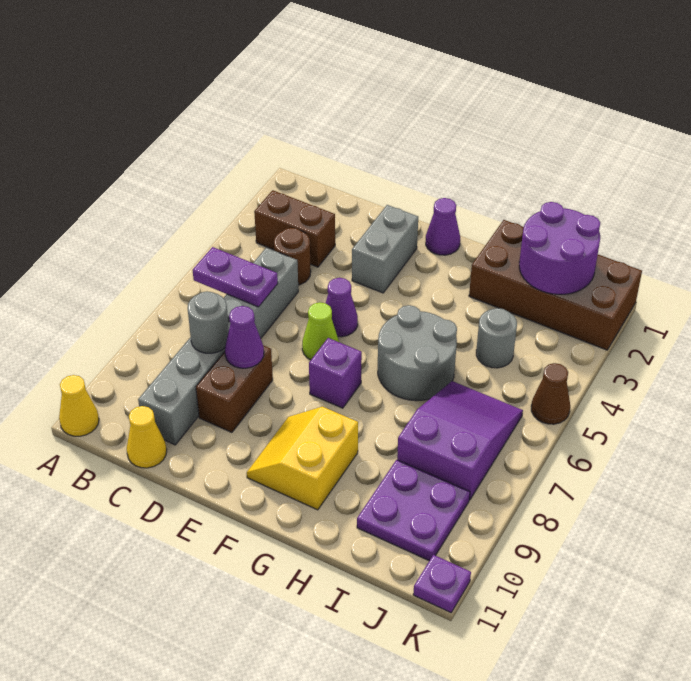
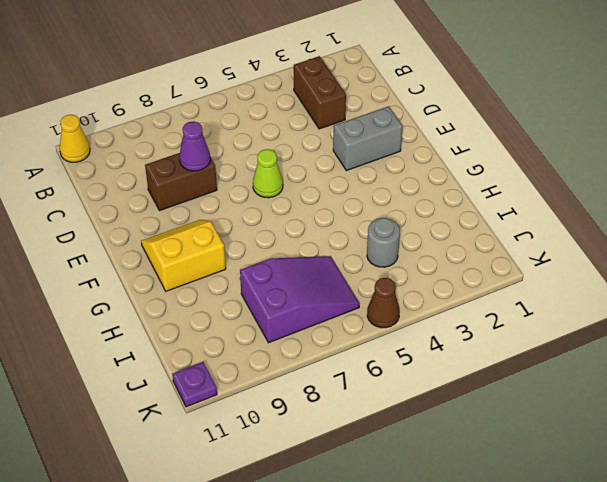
none -> brown round brick C4 level 1
none -> grey brick C5:C10 level 1
none -> yellow cone C11 level 1

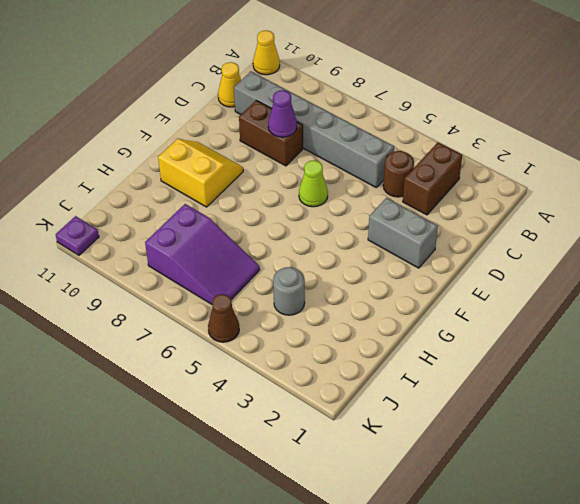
none -> purple cone E5 level 1
none -> purple cone F1 level 1
none -> purple brick F7 level 1

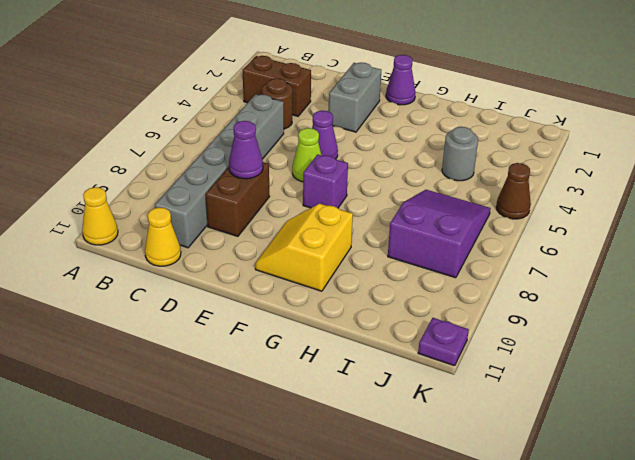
none -> grey round brick G5:H6 level 1
none -> brown brick H1:K2 level 1
none -> purple plate I9:J10 level 1

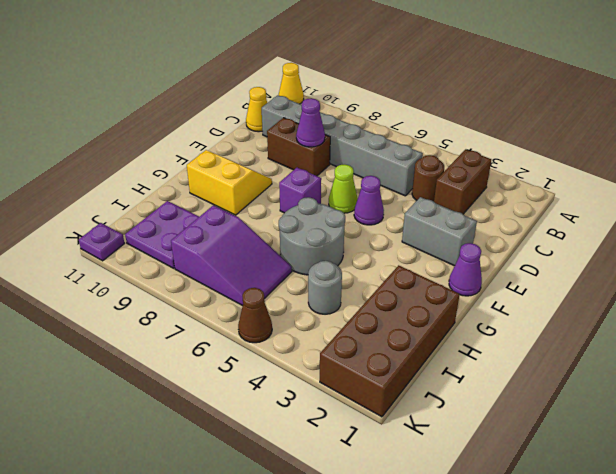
none -> purple plate B6:C6 level 2
none -> grey round brick C8 level 2
none -> purple round brick I1:J2 level 2

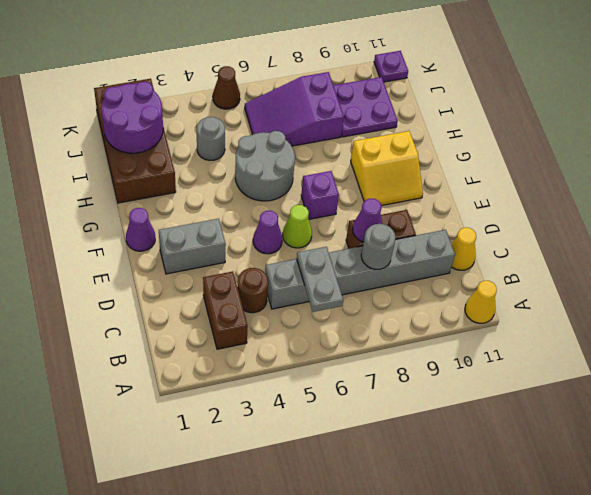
grey plate B6:C6 level 2 -> purple plate B6:C6 level 2

